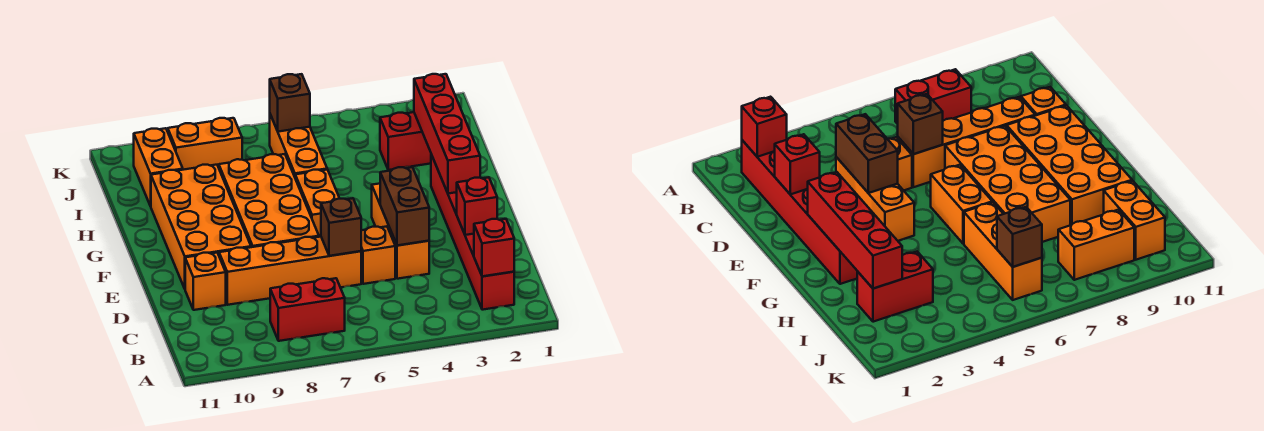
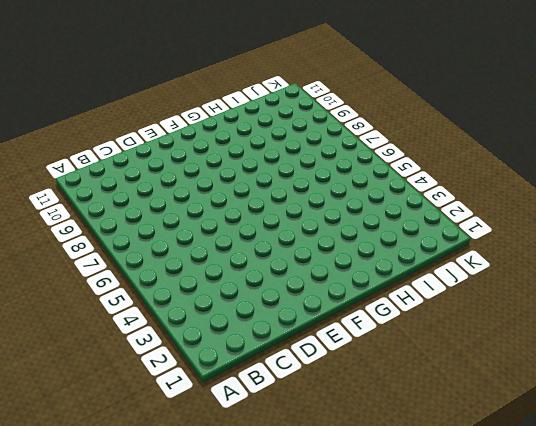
none -> red brick B2:G2 level 1
none -> red brick B7:B8 level 1
none -> orange brick D4:F4 level 1

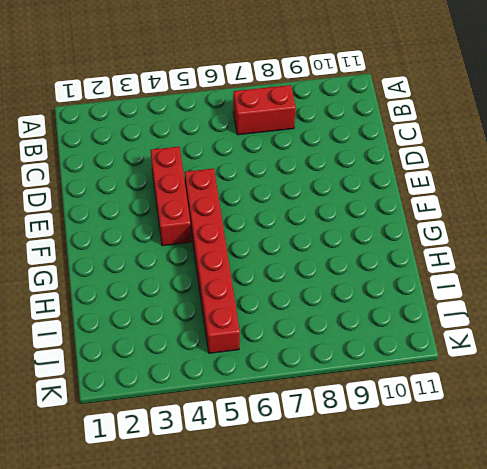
red brick D4:F4 level 1 -> orange brick D4:F4 level 1
red brick E5:J5 level 1 -> red brick B2:G2 level 1
none -> orange brick D5 level 1
none -> orange brick D6:D9 level 1
none -> orange brick D10 level 1

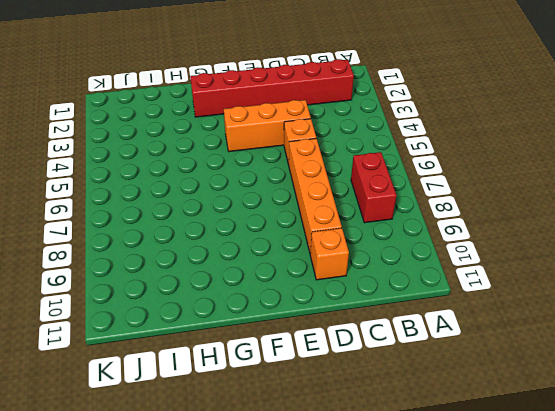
none -> orange brick E7:H8 level 1
none -> orange brick E9:H10 level 1
none -> orange brick F6:G6 level 1

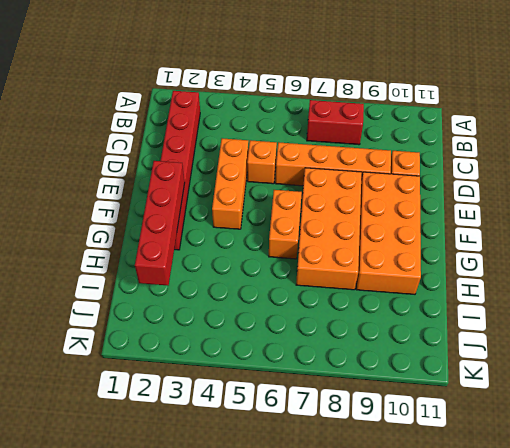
none -> orange brick H6:J6 level 1
none -> red brick I2:I3 level 1
none -> orange brick I10:J10 level 1

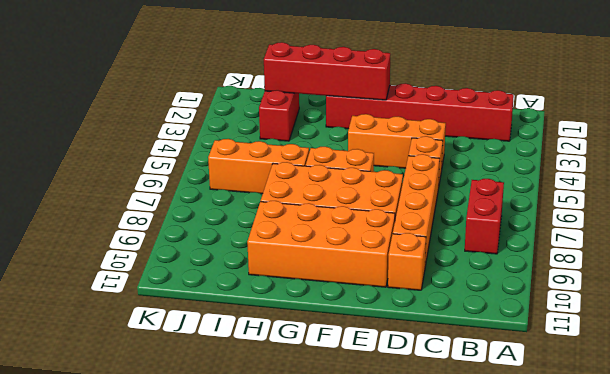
none -> orange brick I10:J10 level 1
none -> orange brick J8:J9 level 1
none -> red brick B2 level 2

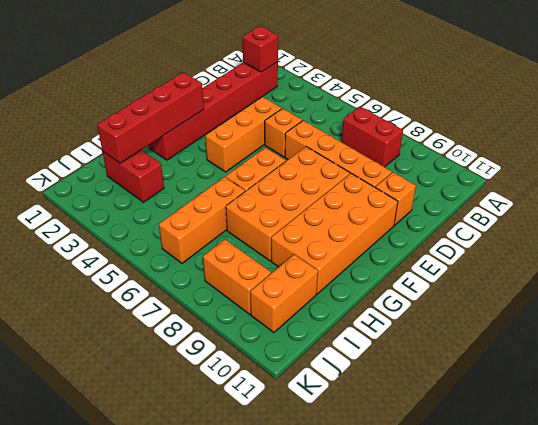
none -> red brick D2 level 2
none -> brown brick D4:E4 level 2
none -> brown brick D6 level 2

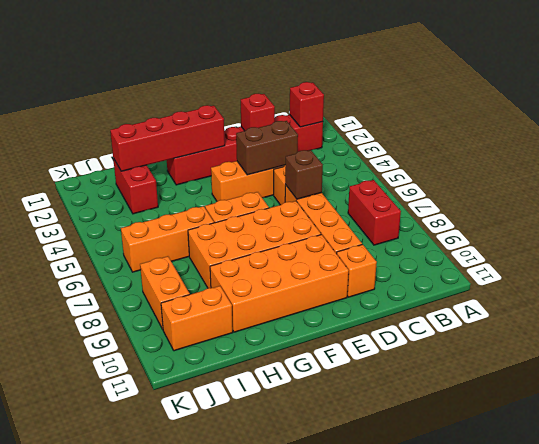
none -> brown brick J6 level 2

